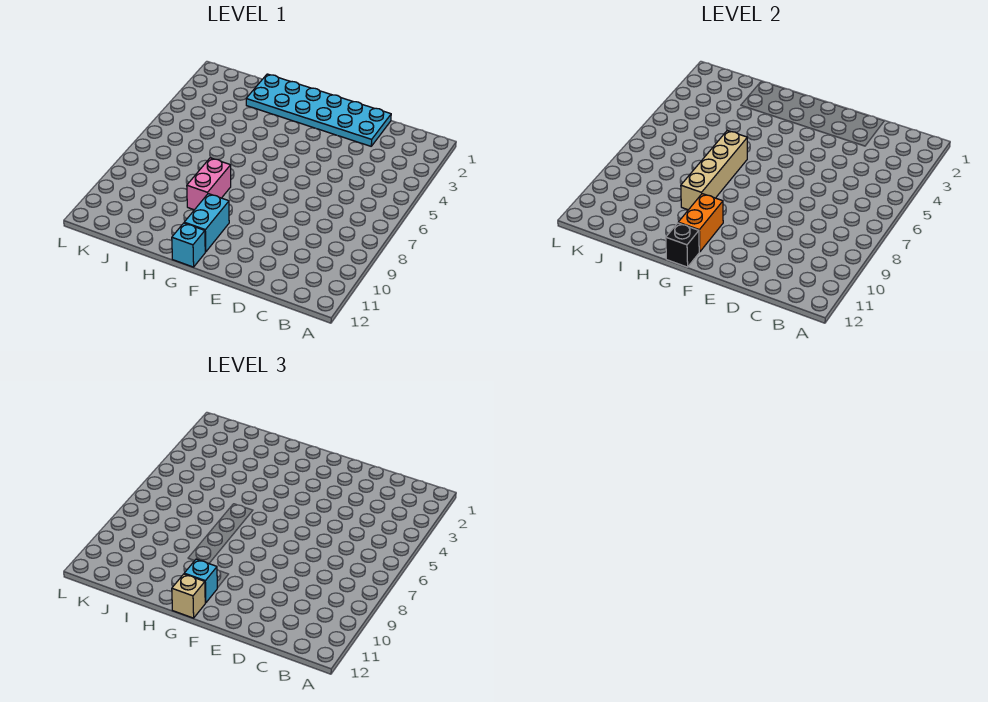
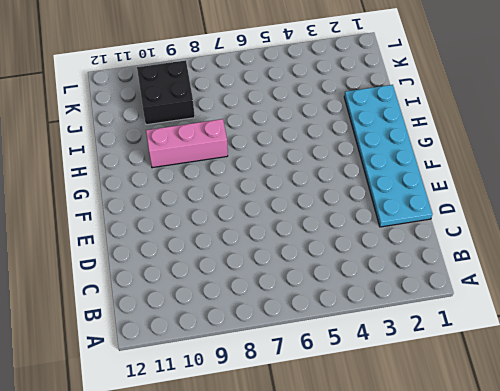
pink brick H8:H10 level 1 -> pink brick H8:H9 level 1
black brick J9:K10 level 1 -> none
none -> cyan brick G10:G11 level 1
none -> cyan brick G12 level 1

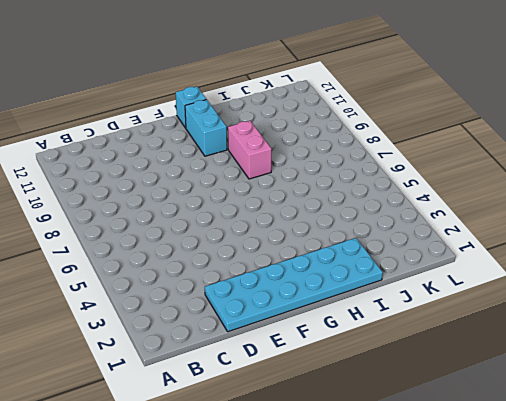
none -> orange brick G10:G11 level 2
none -> black brick G12 level 2

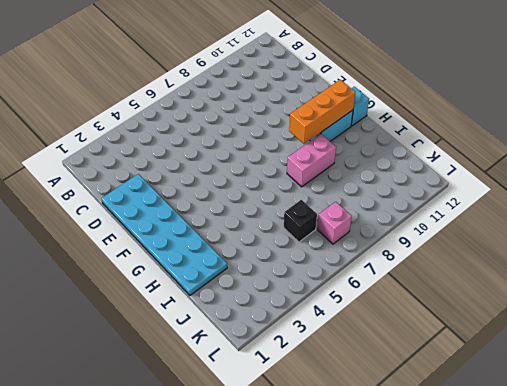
orange brick G9:G11 level 2 -> orange brick G10:G11 level 2
black brick J6 level 1 -> black brick G12 level 2
pink brick K7 level 1 -> none
none -> tan brick H6:H9 level 2
none -> cyan brick G11 level 3

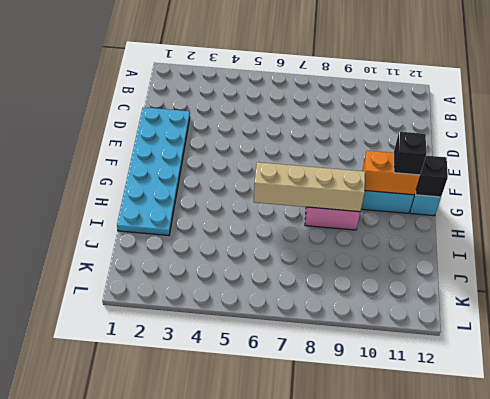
black brick G11 level 3 -> cyan brick G11 level 3
none -> tan brick G12 level 3

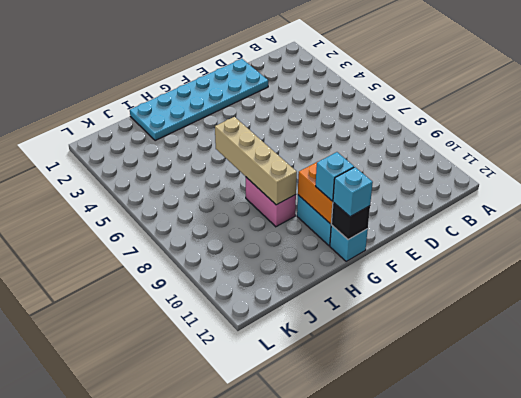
cyan brick G12 level 3 -> tan brick G12 level 3

